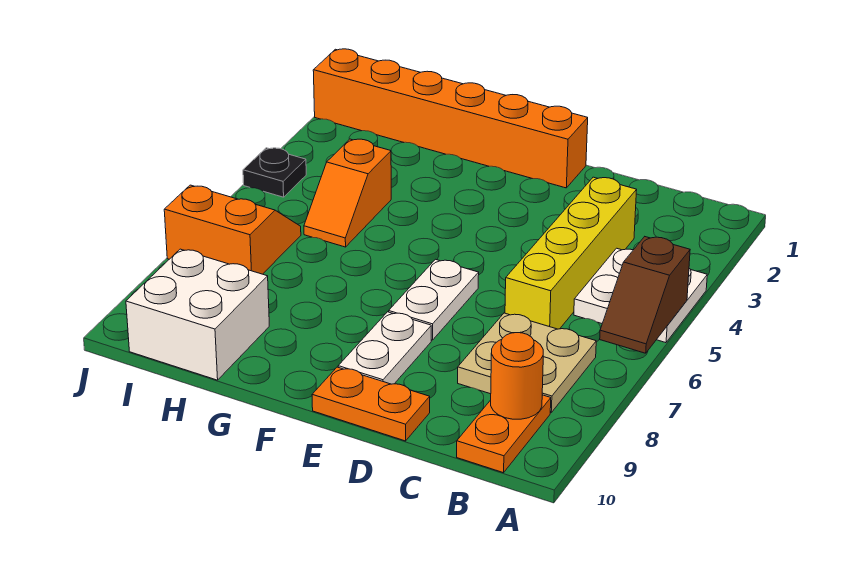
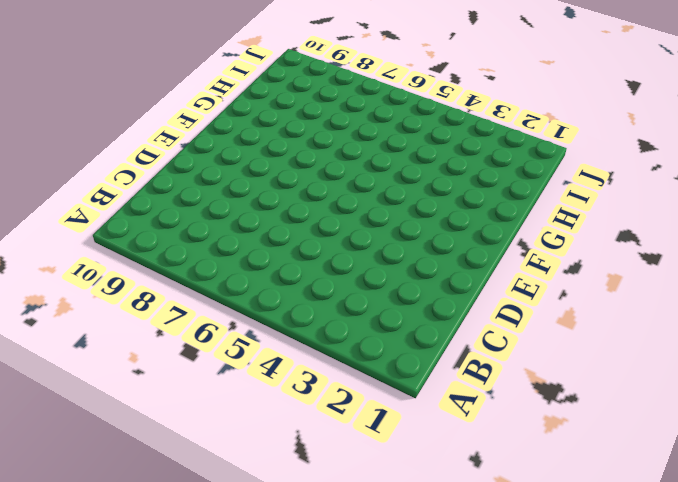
none -> white plate A4:B5 level 1
none -> tan plate B7:C8 level 1
none -> orange plate B9:B10 level 1

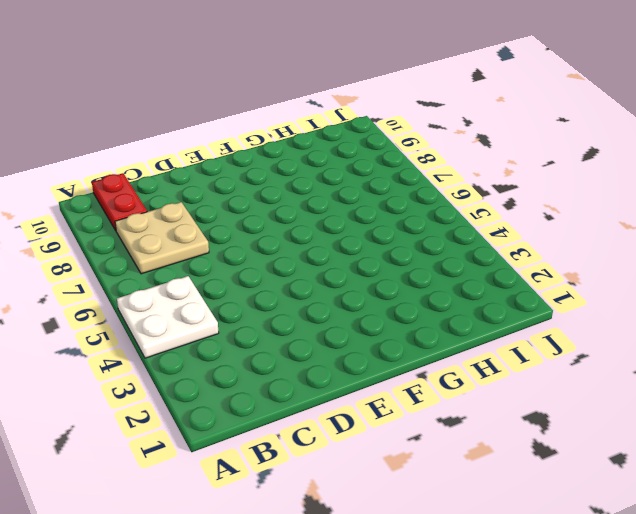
red plate B9:B10 level 1 -> orange plate B9:B10 level 1
none -> yellow brick C3:C6 level 1
none -> orange plate D10:E10 level 1
none -> orange brick E1:J1 level 1

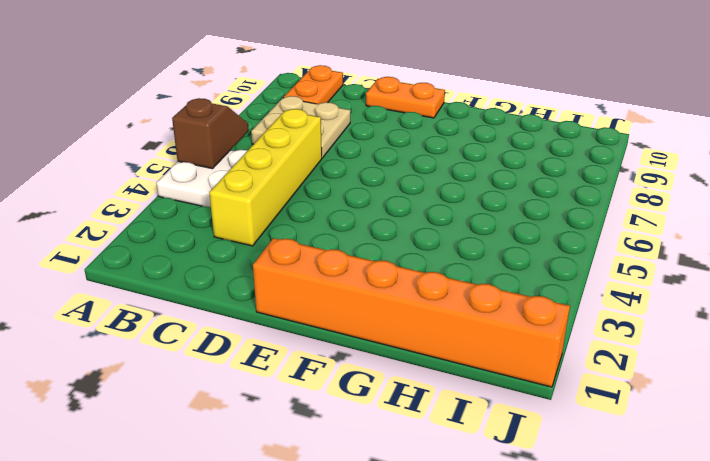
none -> white plate E6:E7 level 1
none -> white plate E8:E9 level 1
none -> orange slope H4:H5 level 1 top 4

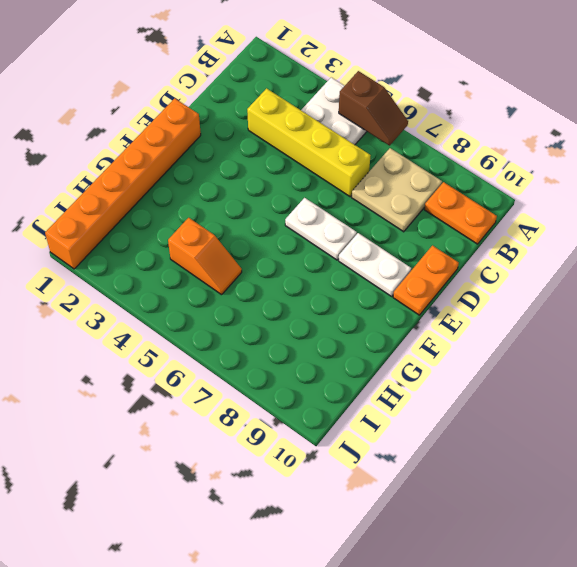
none -> white brick H9:I10 level 1
none -> orange slope I6:J7 level 1 top 7
none -> black plate J4 level 1

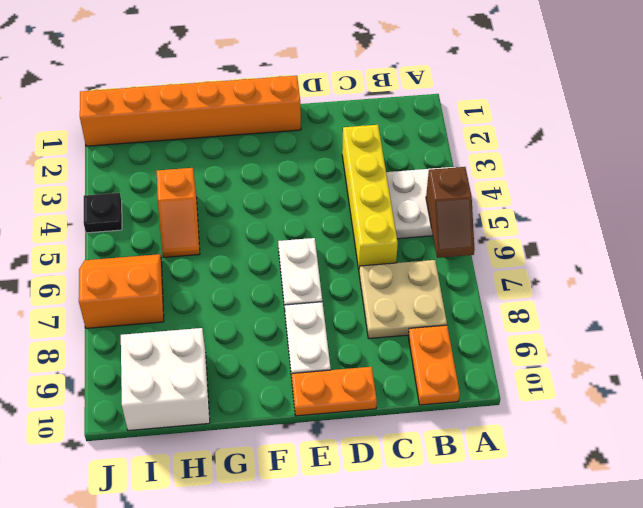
none -> orange round brick B9 level 2

